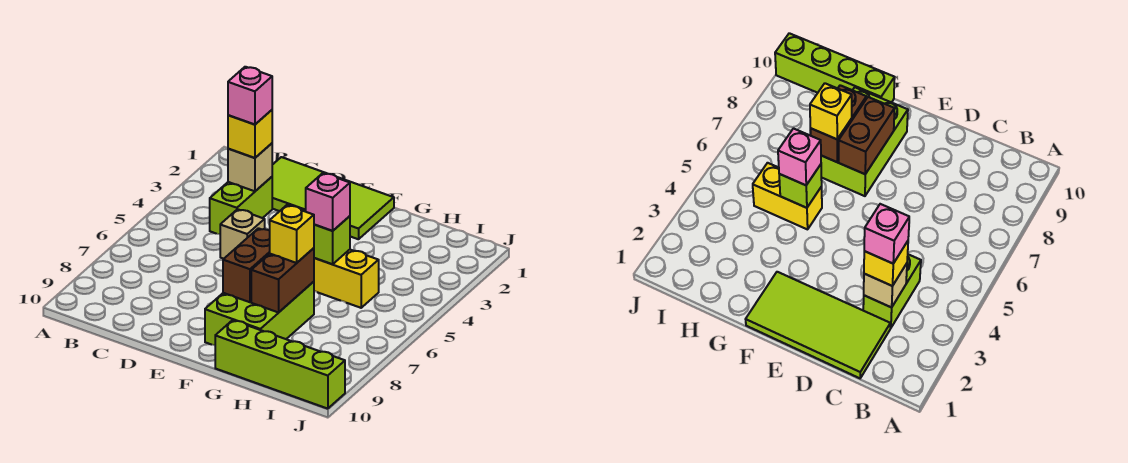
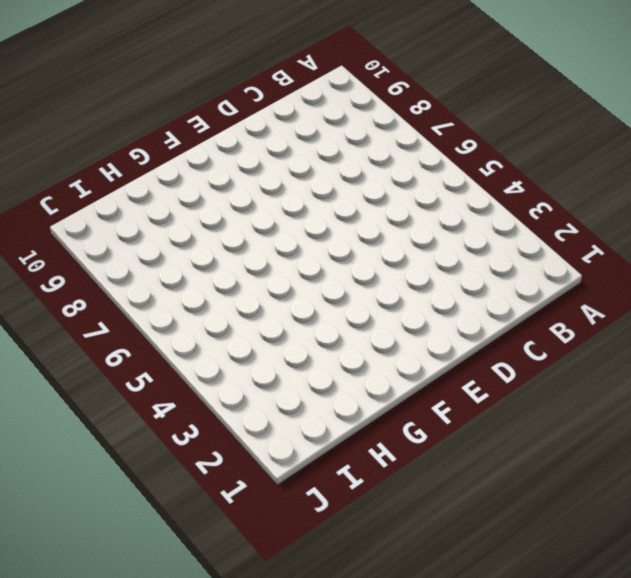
none -> lime tile C1:F2 level 1
none -> lime brick C3:C4 level 1
none -> tan brick D5 level 1

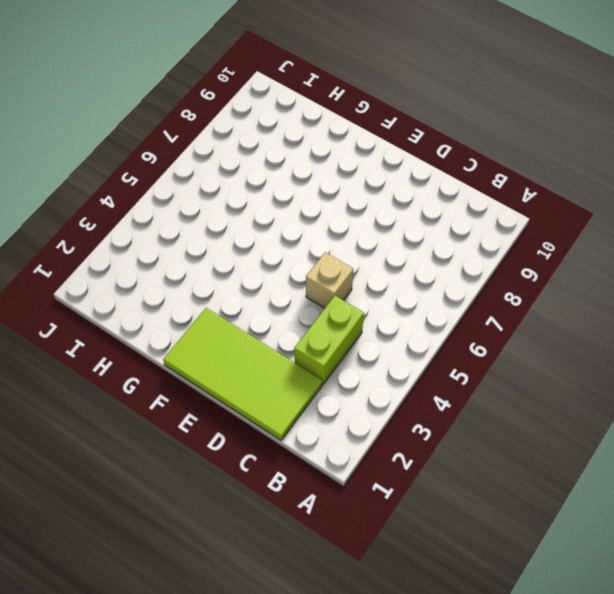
none -> lime brick F7:G9 level 1
none -> yellow brick G5:H5 level 1
none -> lime brick G10:J10 level 1

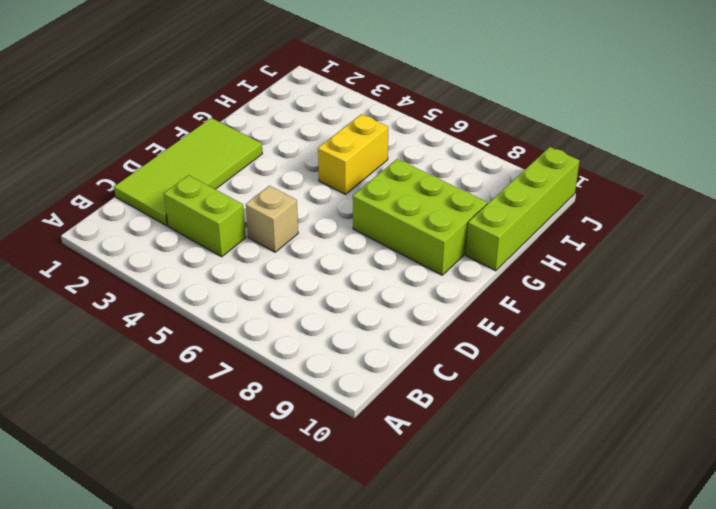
none -> tan brick C3 level 2
none -> brown brick F7:F8 level 2
none -> lime brick G5 level 2

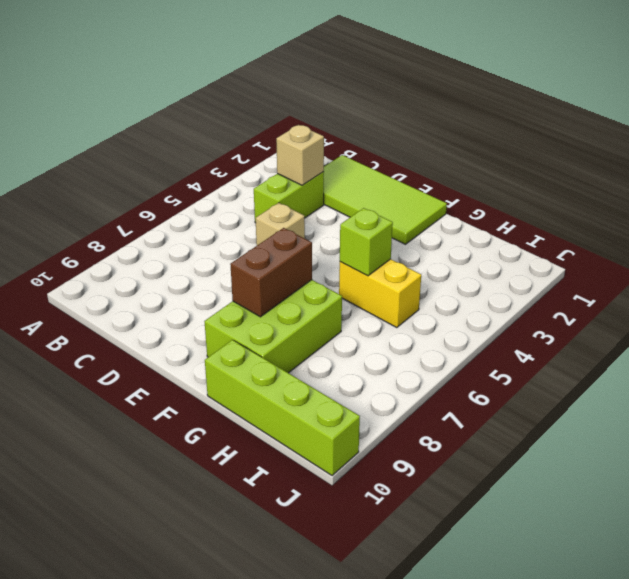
none -> brown brick G7:G8 level 2
none -> yellow brick C3 level 3
none -> pink brick G5 level 3

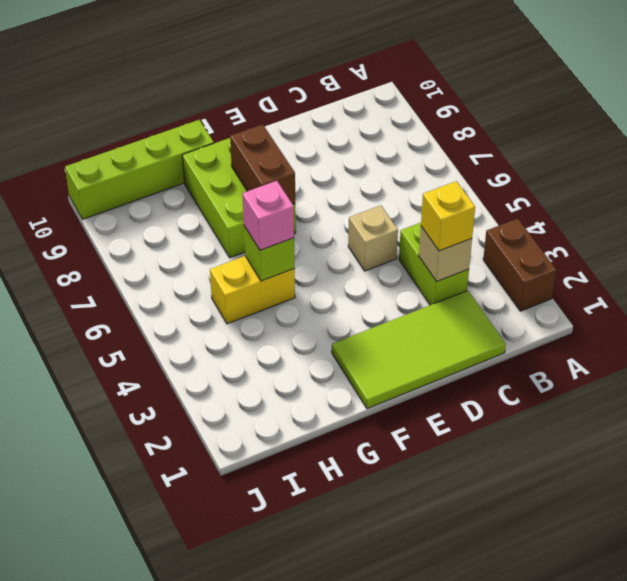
brown brick A2:A3 level 1 -> brown brick G7:G8 level 2
none -> yellow brick G7 level 3
none -> pink brick C3 level 4

